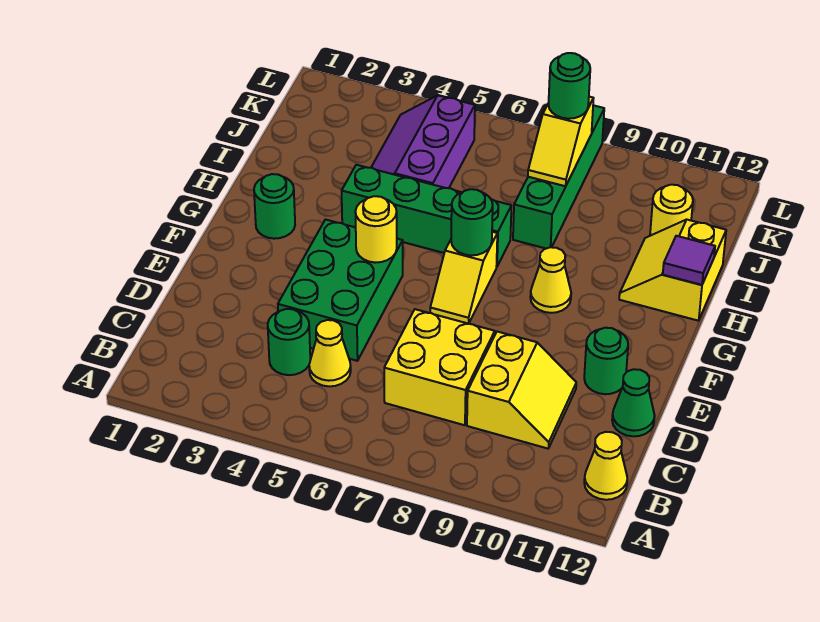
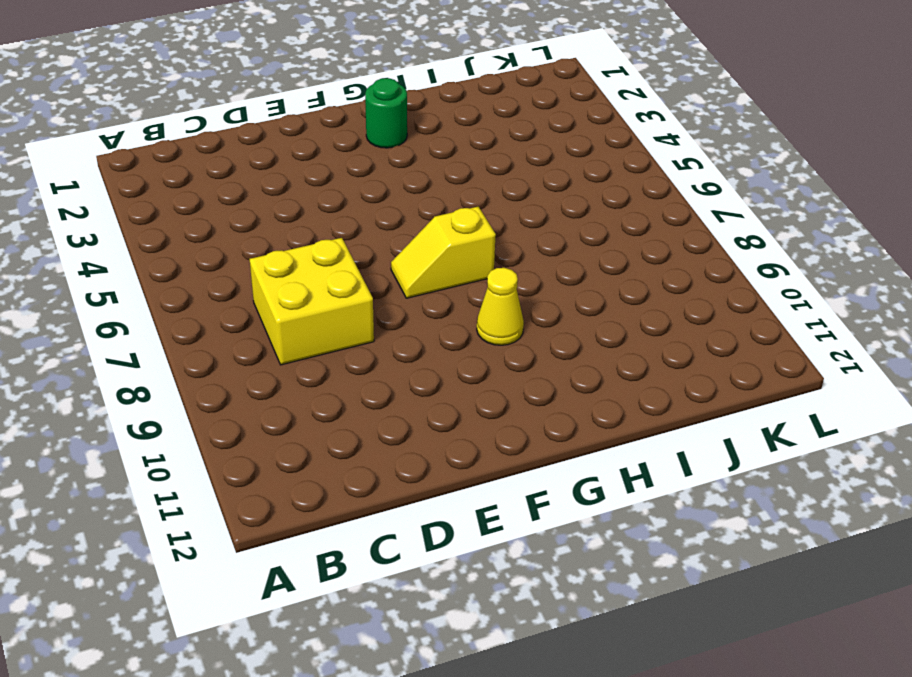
none -> yellow cone B12 level 1
none -> green round brick C4 level 1
none -> yellow cone C5 level 1

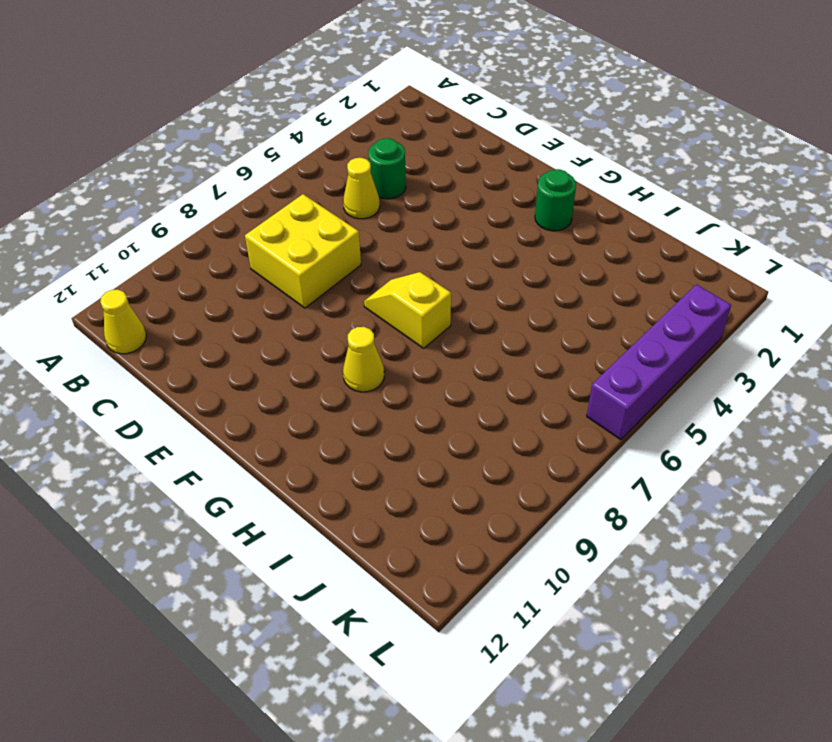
purple brick L3:L6 level 1 -> none
none -> yellow slope C9:D10 level 1 top 9
none -> green brick D4:F5 level 1
none -> green cone D12 level 1

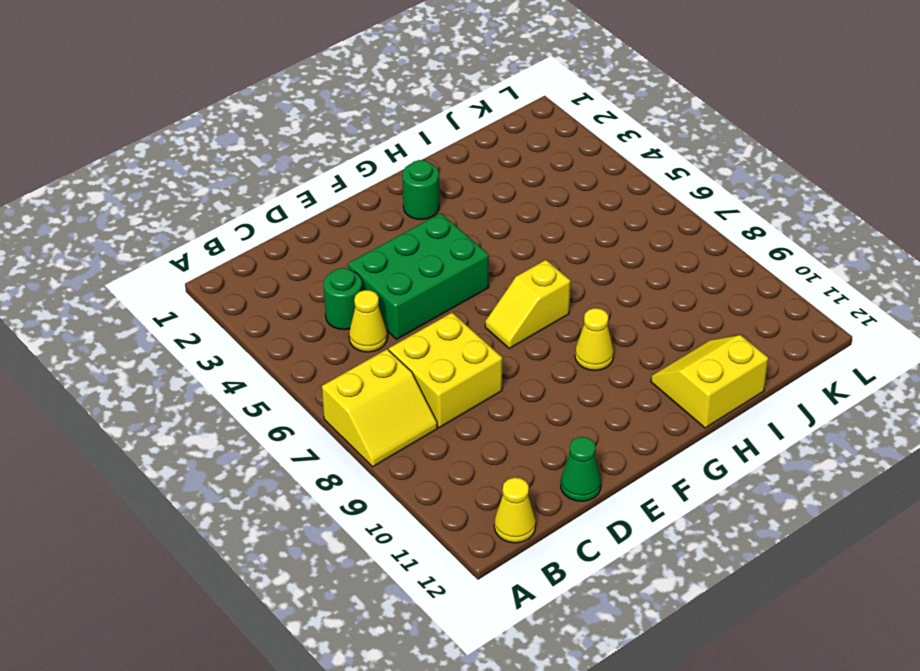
yellow slope A7:B8 level 1 top 7 -> yellow slope C9:D10 level 1 top 9
none -> green round brick E11 level 1
none -> green brick H4:H7 level 1
none -> purple slope I4:K5 level 1 top 5

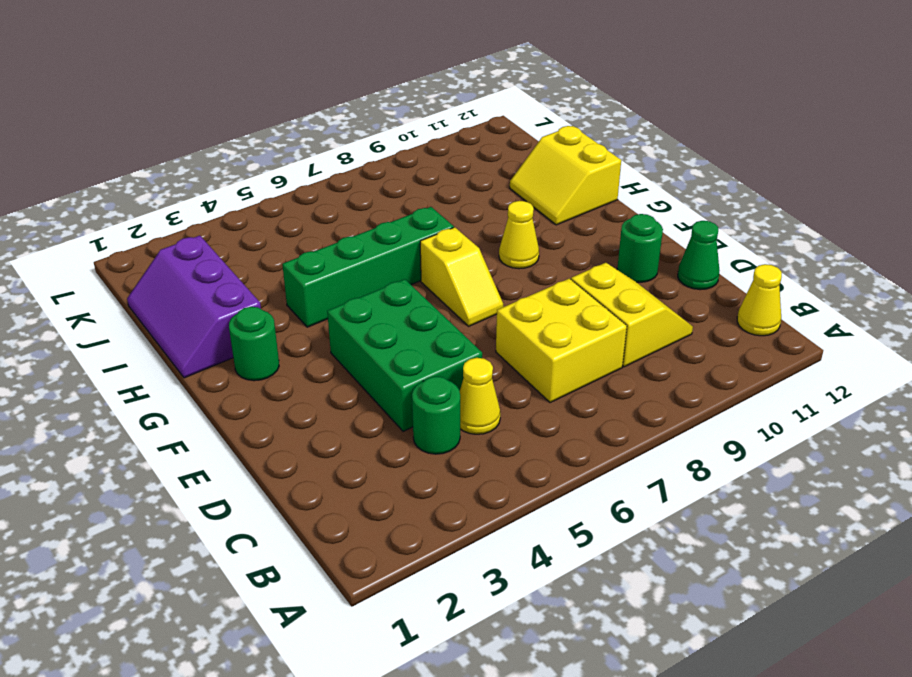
purple slope H1:J2 level 1 top 2 -> purple slope I4:K5 level 1 top 5
none -> green brick I8:L8 level 1
none -> yellow round brick J11 level 1
none -> yellow round brick F5 level 2

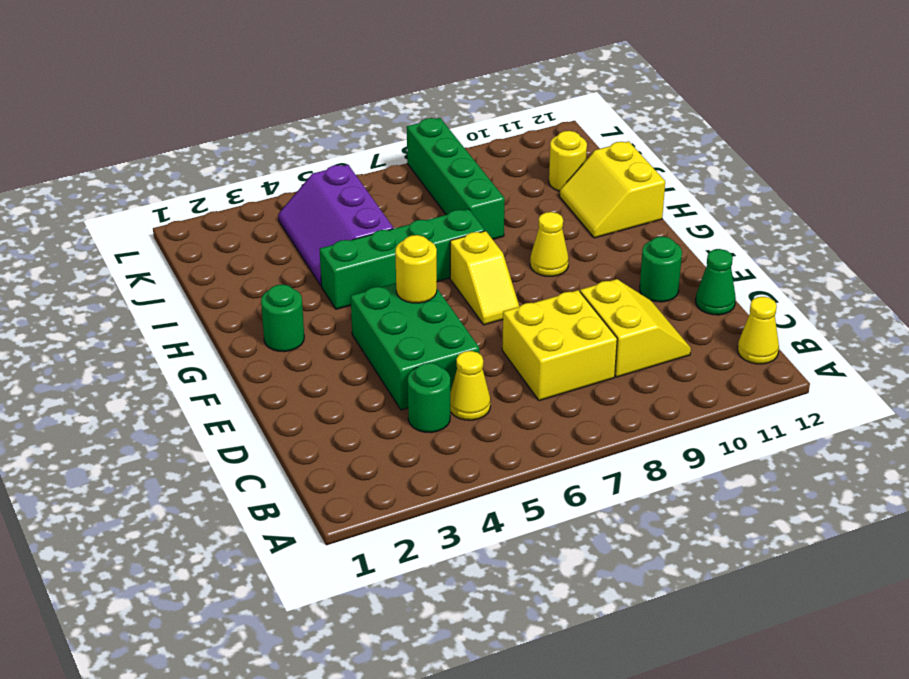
none -> green round brick G7 level 2
none -> purple tile H12 level 2
none -> yellow slope J8:K8 level 2 top K

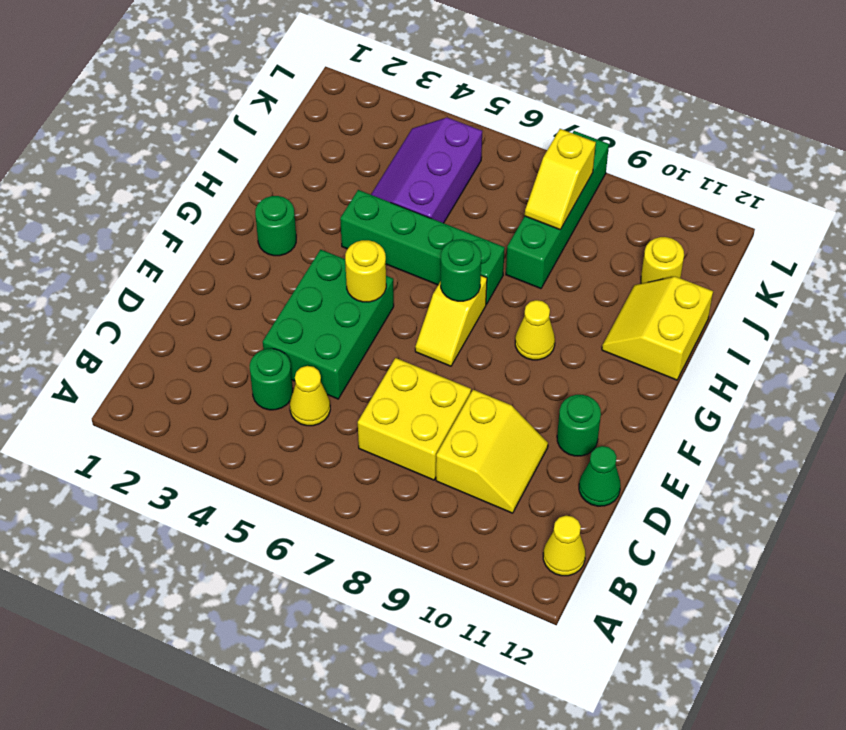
none -> purple tile H12 level 2
none -> green round brick K8 level 3

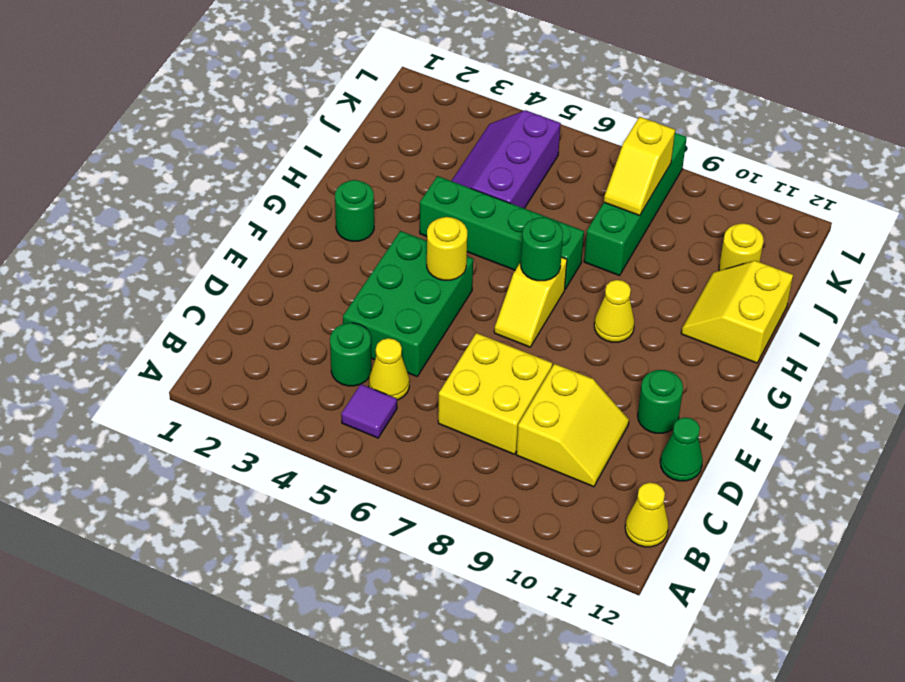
purple tile B5 level 1 -> purple tile H12 level 2
none -> green round brick K8 level 3

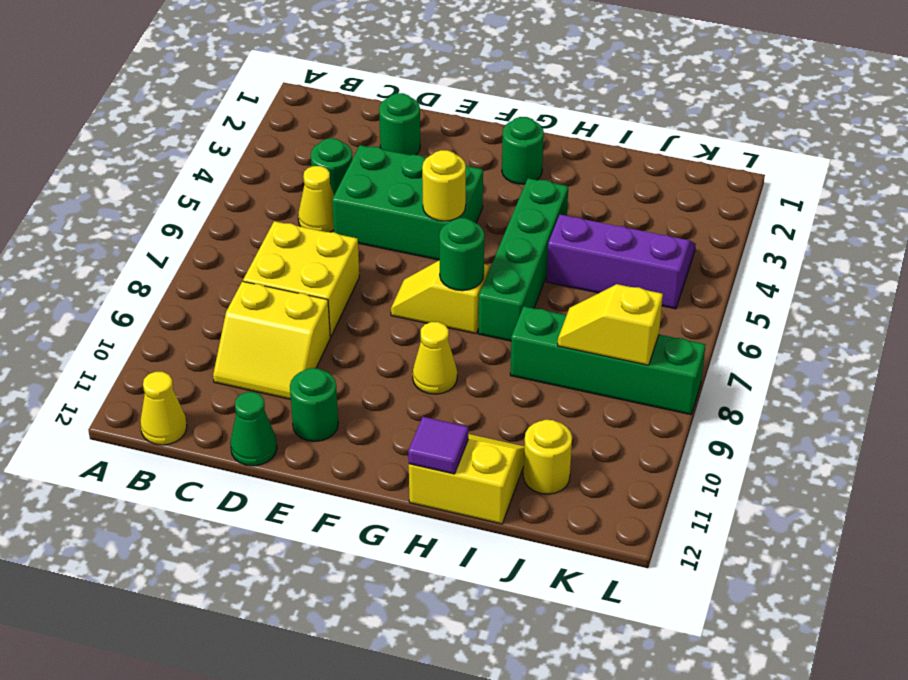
green round brick D2 level 1 -> green round brick K8 level 3

